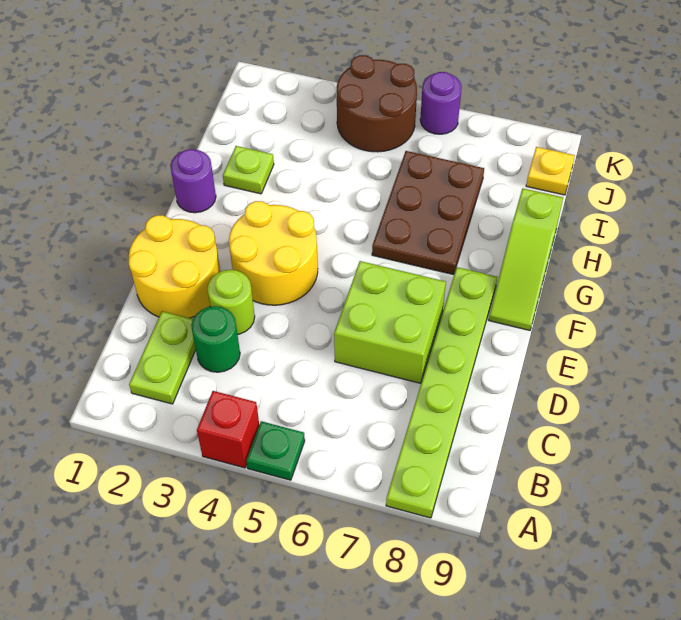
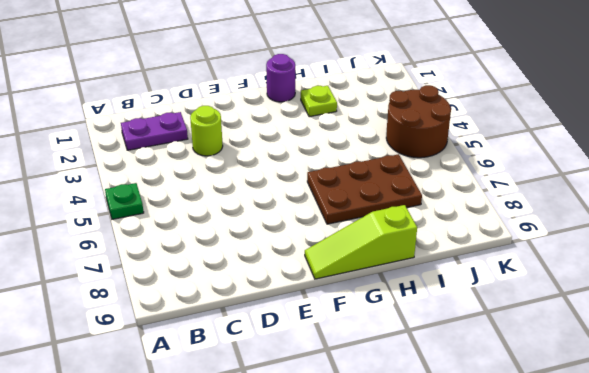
purple plate B2:C2 level 1 -> lime plate B2:C2 level 1
none -> red brick A4 level 1
none -> lime plate A8:F8 level 1
none -> green round brick C3 level 1

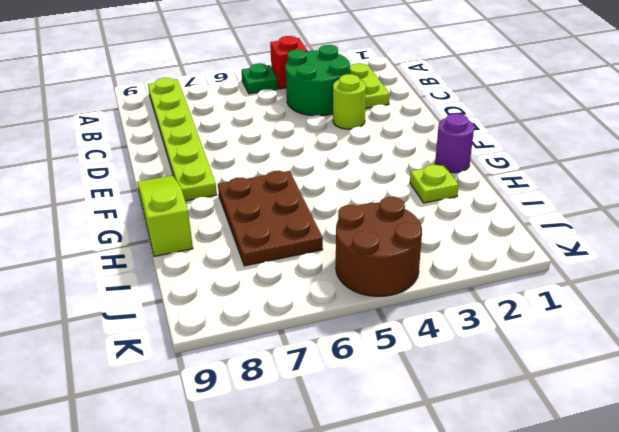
green round brick B3:C4 level 1 -> green round brick C3 level 1
none -> yellow round brick D1:E2 level 1
none -> lime brick D6:E7 level 1
none -> yellow round brick E3:F4 level 1

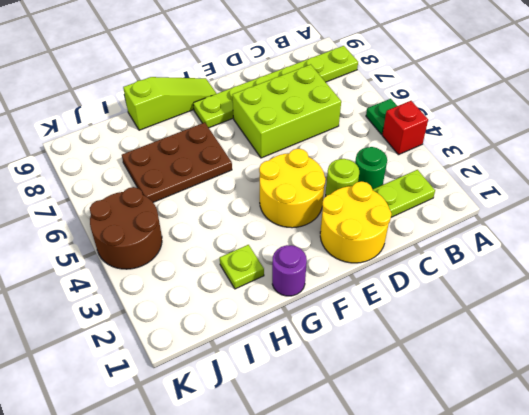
lime brick C6:E7 level 1 -> lime brick D6:E7 level 1
none -> yellow plate J9 level 1
none -> purple round brick K6 level 1

